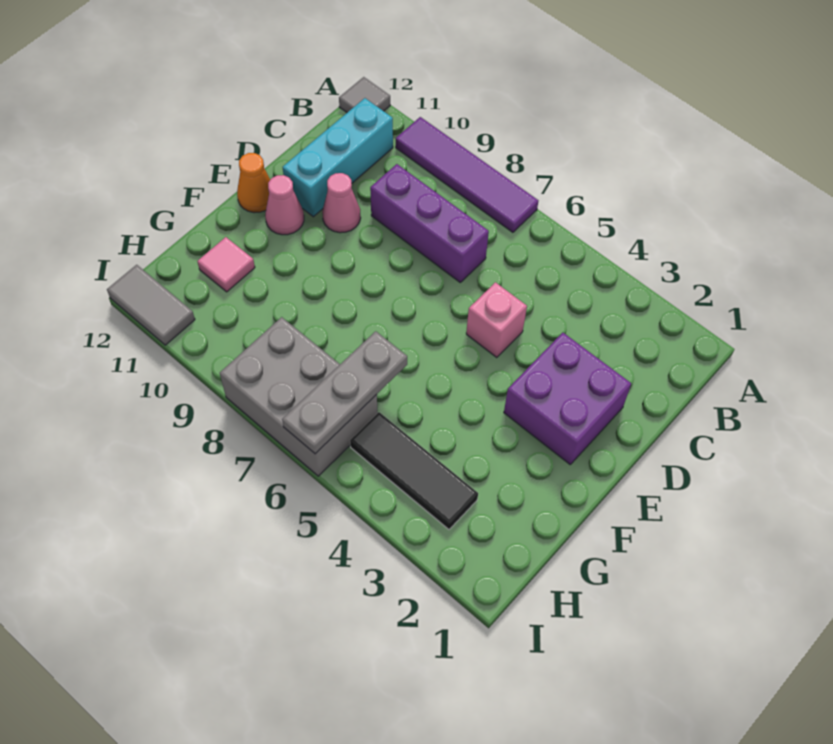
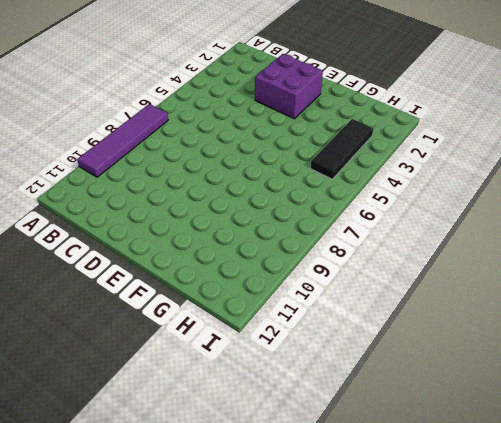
none -> grey tile A12 level 1
none -> cyan brick B11:D11 level 1
none -> purple brick C7:C9 level 1

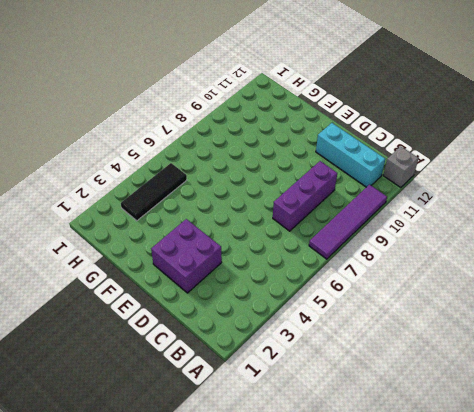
grey brick A12 level 1 -> grey tile A12 level 1
none -> pink brick D5 level 1
none -> pink cone D10 level 1
none -> pink cone E11 level 1

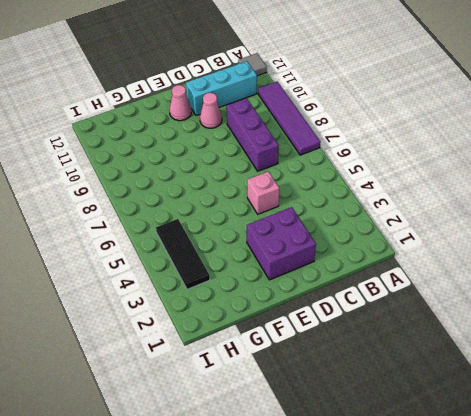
none -> orange cone E12 level 1
none -> pink tile G11 level 1
none -> grey brick H6:I8 level 1

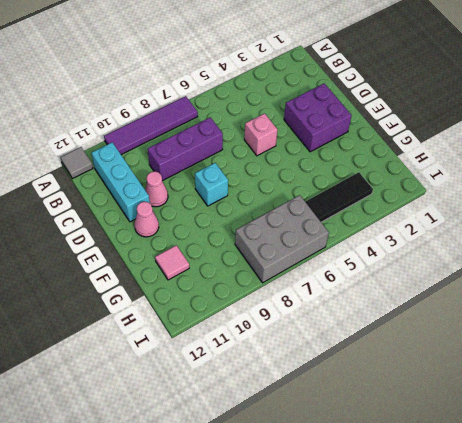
cyan brick E8 level 1 -> none
none -> orange cone E12 level 1
none -> grey tile I11:I12 level 1
none -> grey plate G6:I6 level 2

